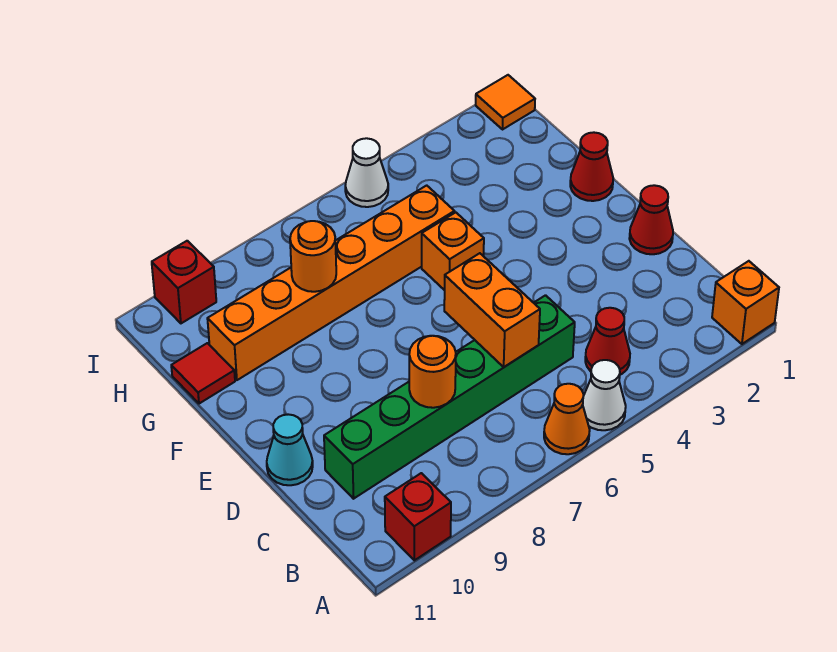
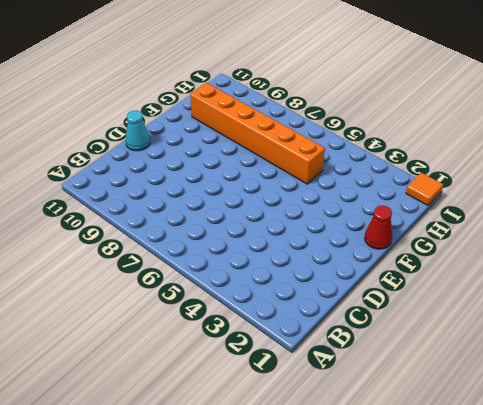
none -> orange brick A1 level 1
none -> white cone A5 level 1
none -> orange cone A6 level 1

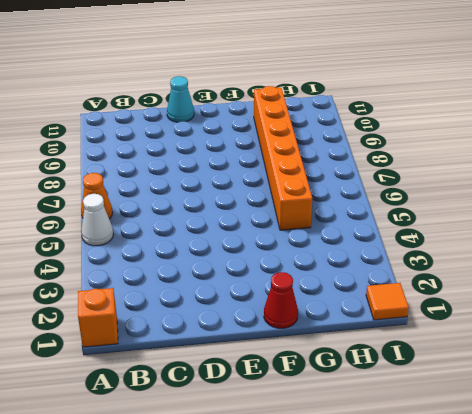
none -> red brick A10 level 1
none -> red cone B4 level 1
none -> green brick C5:C10 level 1

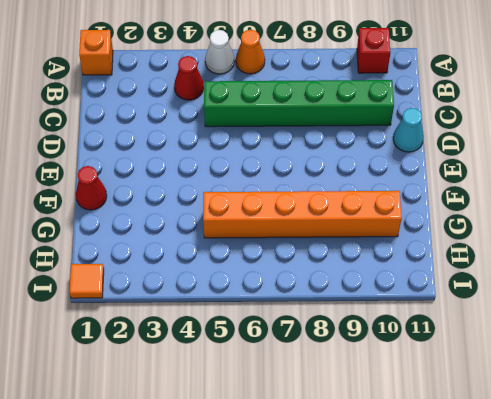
none -> red cone D1 level 1
none -> orange brick F5 level 1
none -> red tile G11 level 1

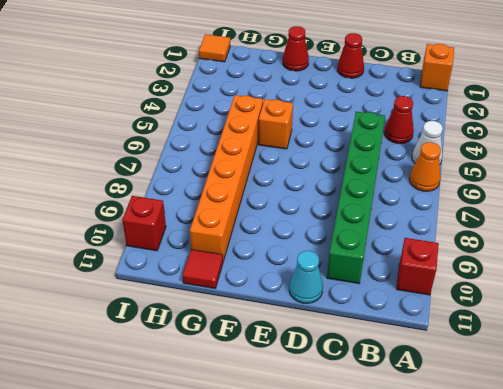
none -> white cone I5 level 1
none -> orange brick C6:D6 level 2
none -> orange round brick C8 level 2

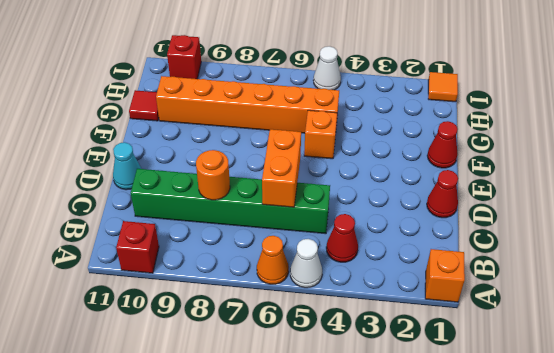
none -> orange round brick G8 level 2

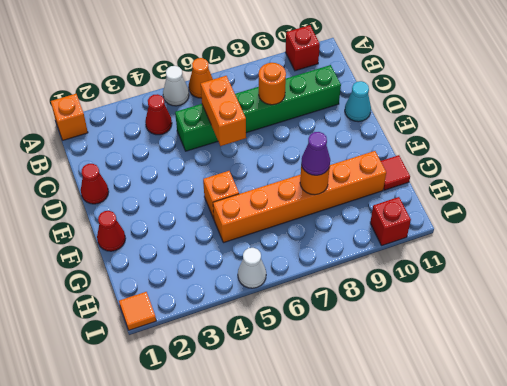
purple cone G8 level 3 -> none

